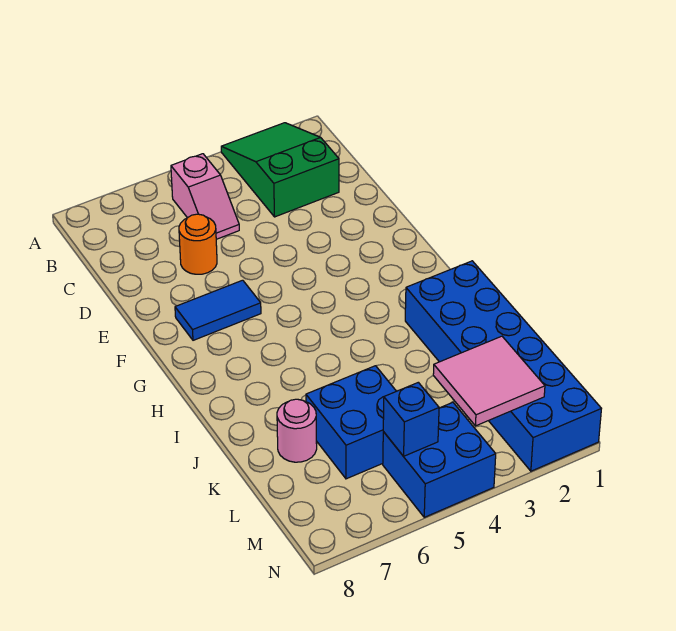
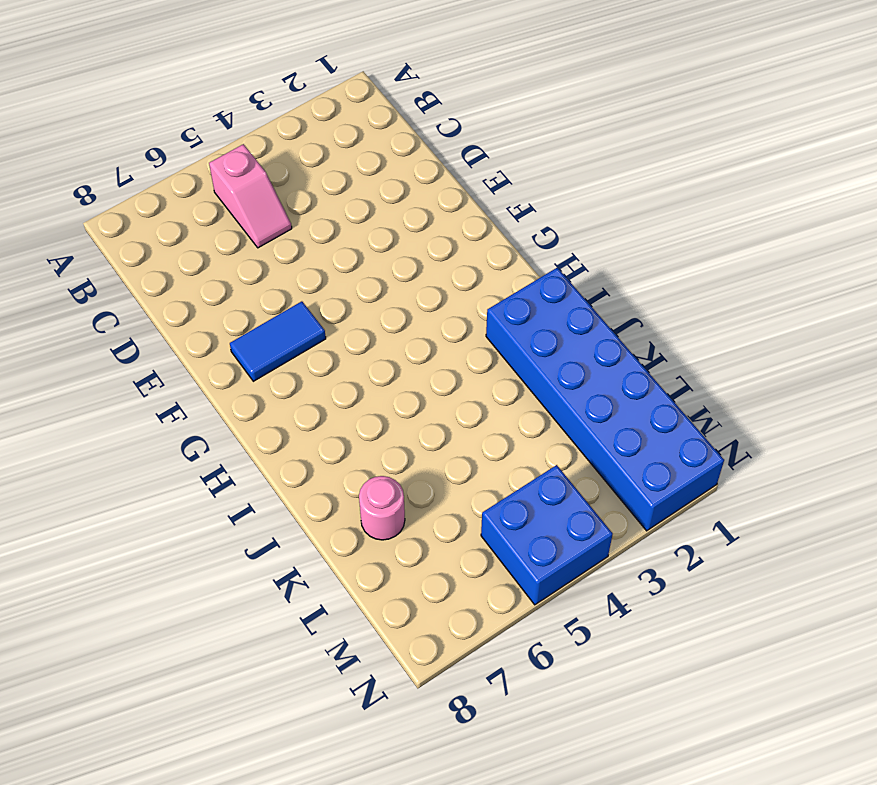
none -> green slope A2:C3 level 1 top C
none -> orange round brick D6 level 1

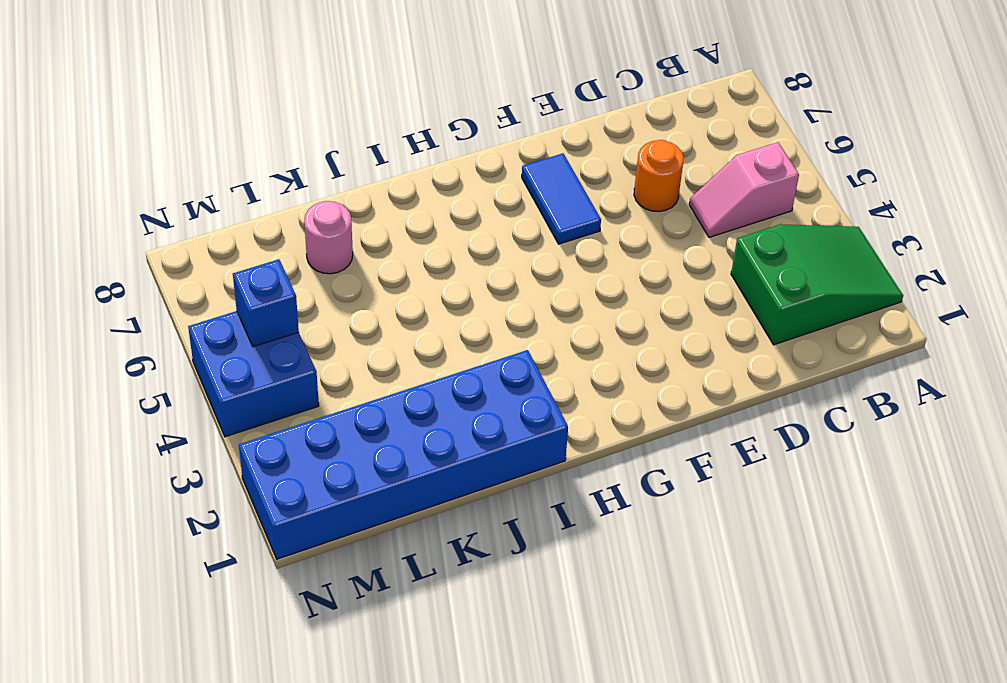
none -> blue brick K5:L6 level 1
none -> pink tile L2:M3 level 2

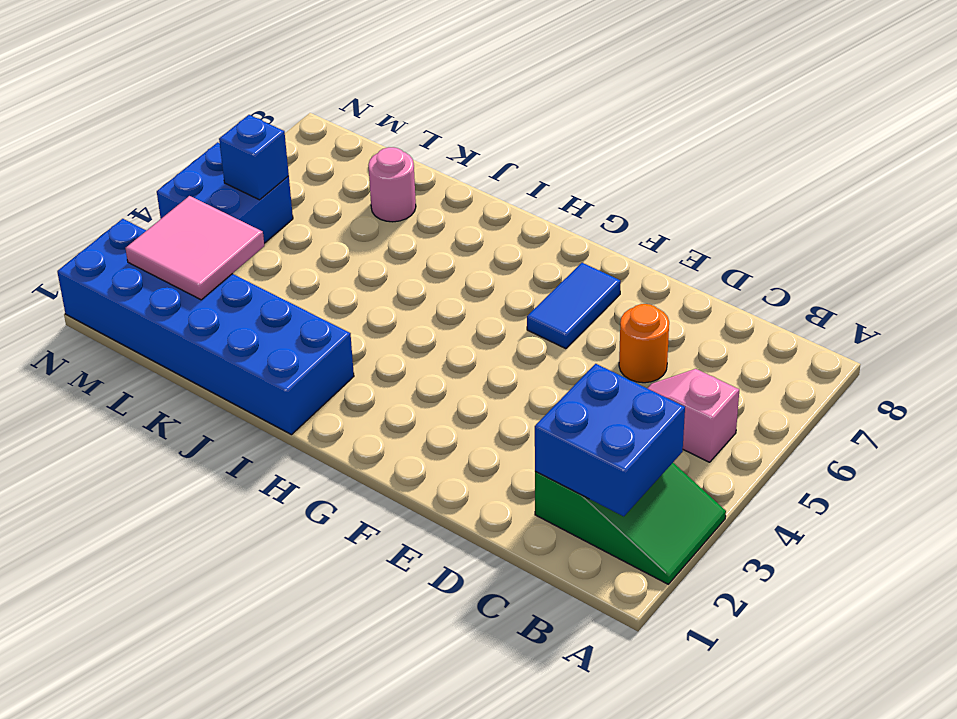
blue brick B2:C3 level 2 -> blue brick K5:L6 level 1

